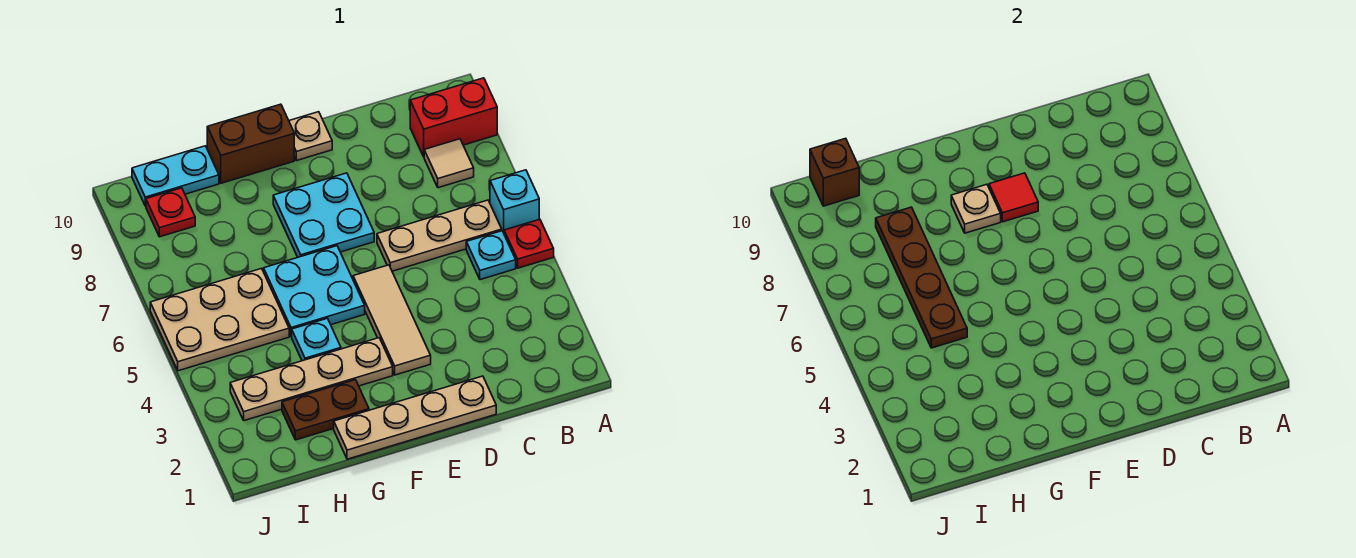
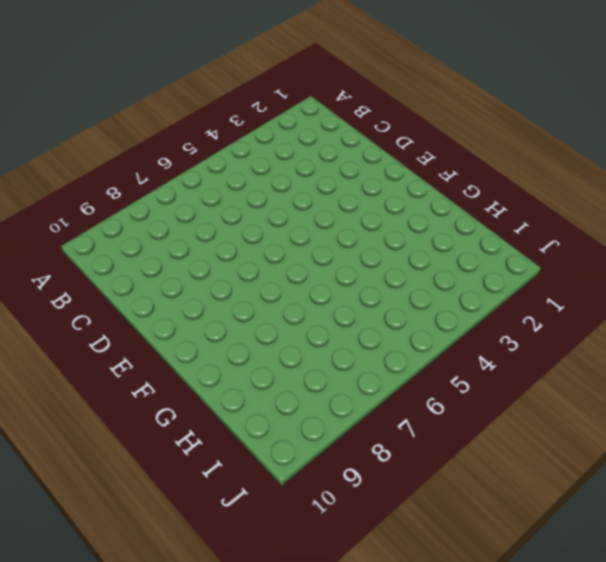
none -> red plate A5 level 1
none -> cyan brick A6 level 1
none -> red brick A9:B9 level 1

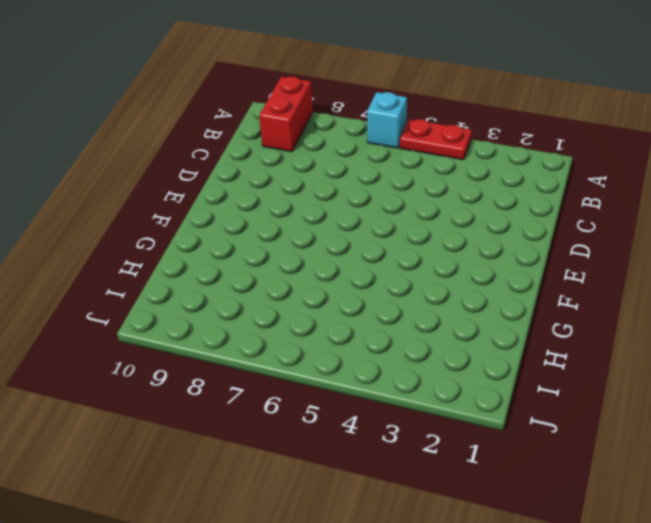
red plate A4:A5 level 1 -> red plate A5 level 1
none -> cyan plate B5 level 1
none -> tan plate B6:D6 level 1
none -> tan tile B8 level 1

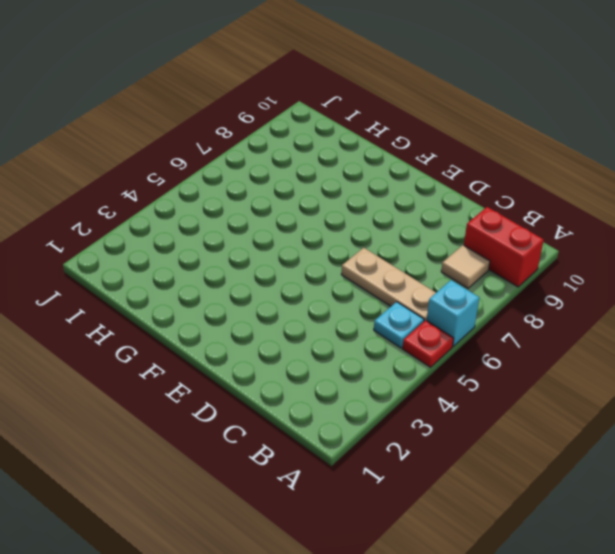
none -> tan plate D1:G1 level 1
none -> tan tile E3:E5 level 1
none -> cyan plate E7:F8 level 1

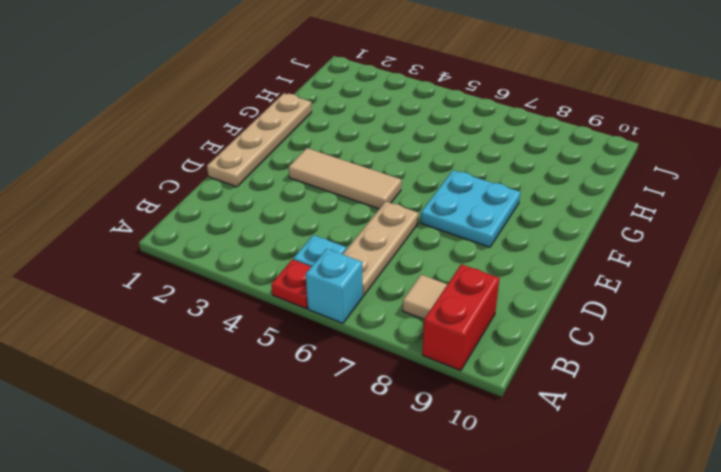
none -> tan plate E10 level 1
none -> tan plate F3:I3 level 1
none -> cyan plate F5:G6 level 1

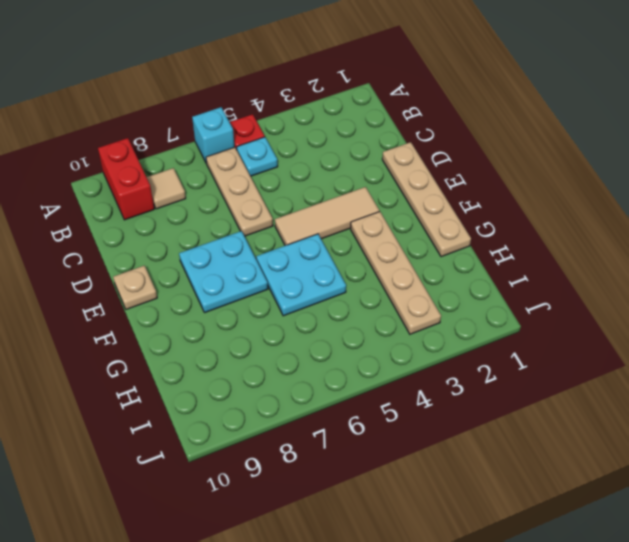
none -> brown brick F10:G10 level 1
none -> brown plate G2:H2 level 1
none -> cyan plate G4 level 1

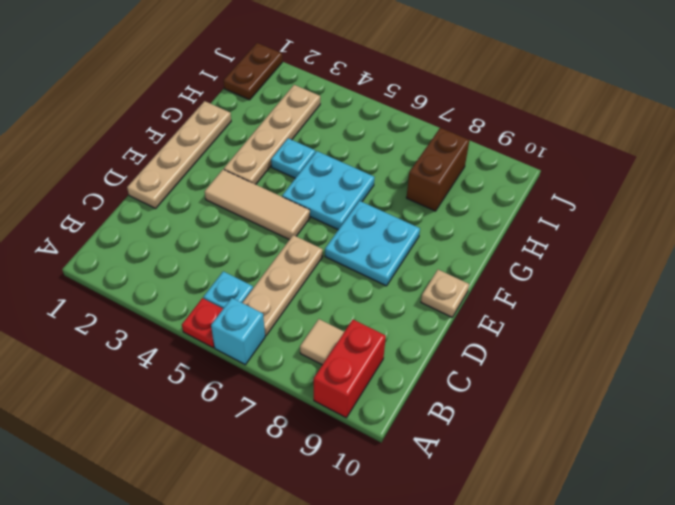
brown brick H8:I8 level 1 -> brown brick F10:G10 level 1
brown plate I1:J1 level 1 -> brown plate G2:H2 level 1
none -> tan plate H5:J6 level 1
none -> cyan plate H10:I10 level 1
none -> red plate I9 level 1

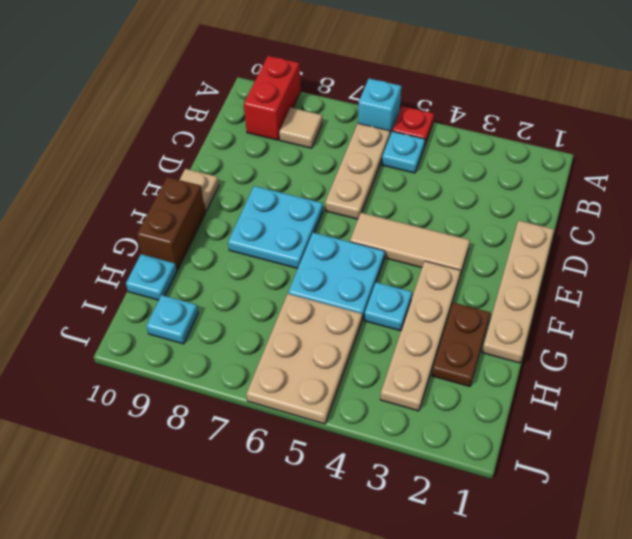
cyan plate H10 level 1 -> cyan plate H10:I10 level 1
cyan plate I9 level 1 -> red plate I9 level 1
none -> red tile E8 level 2
none -> tan plate F8 level 2
none -> brown plate H5:H8 level 2

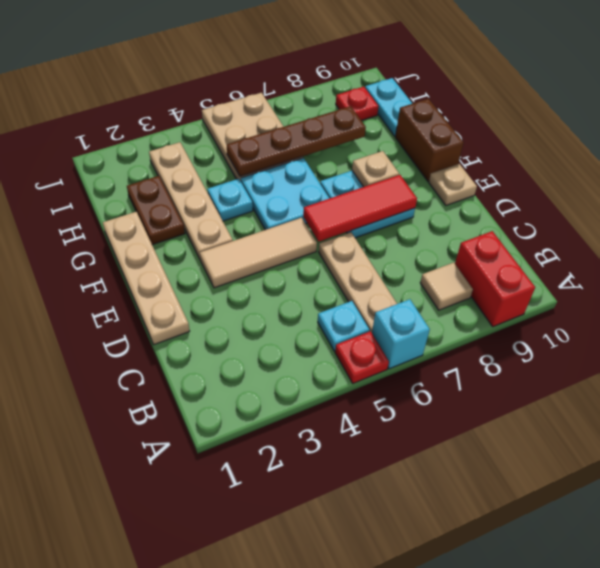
red tile E6:E8 level 2 -> red tile E8 level 2
none -> brown brick I10 level 2

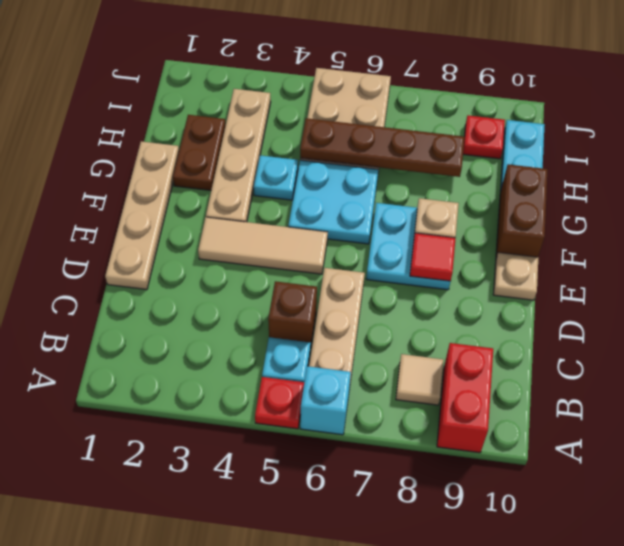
brown brick C5 level 1 -> brown brick I10 level 2

